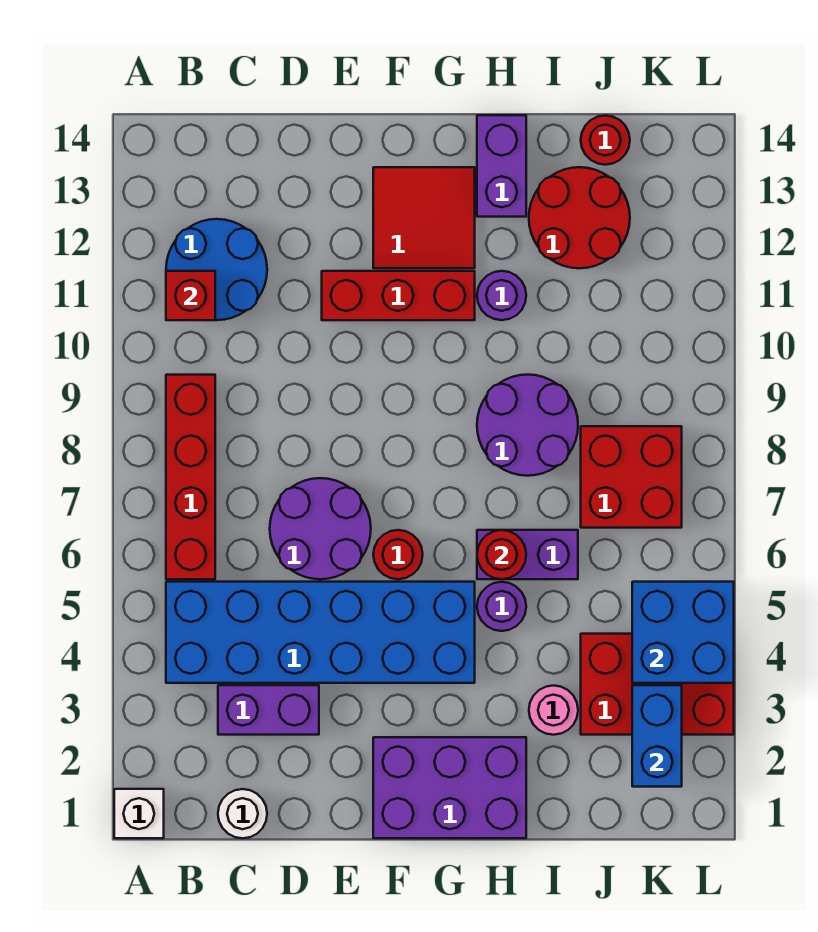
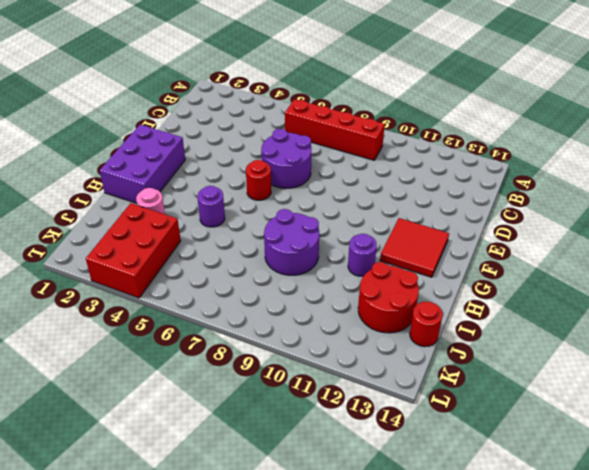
none -> white brick A1 level 1
none -> blue brick B4:G5 level 1
none -> blue round brick B11:C12 level 1

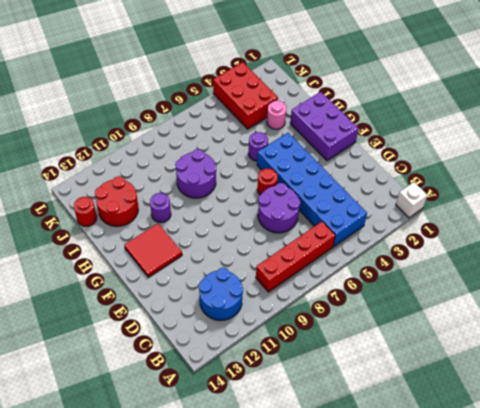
none -> white round brick C1 level 1
none -> purple brick C3:D3 level 1
none -> red brick E11:G11 level 1

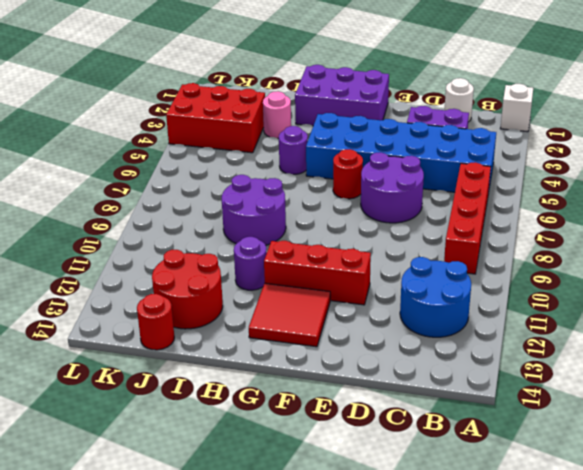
none -> purple brick H6:I6 level 1
none -> purple brick H13:H14 level 1
none -> red brick J7:K8 level 1

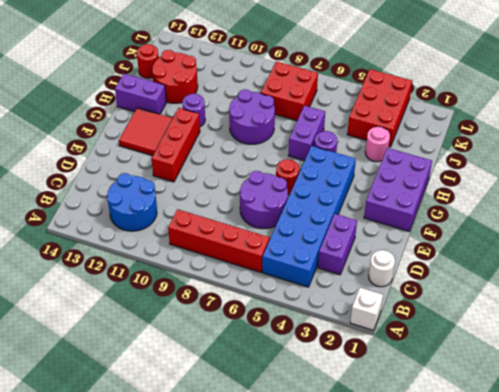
none -> red brick B11 level 2
none -> red round brick H6 level 2
none -> blue brick K2:K3 level 2

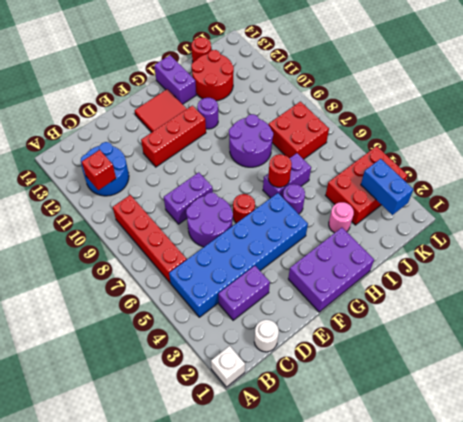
purple brick D8:E8 level 1 -> none
none -> blue brick K4:L5 level 2

